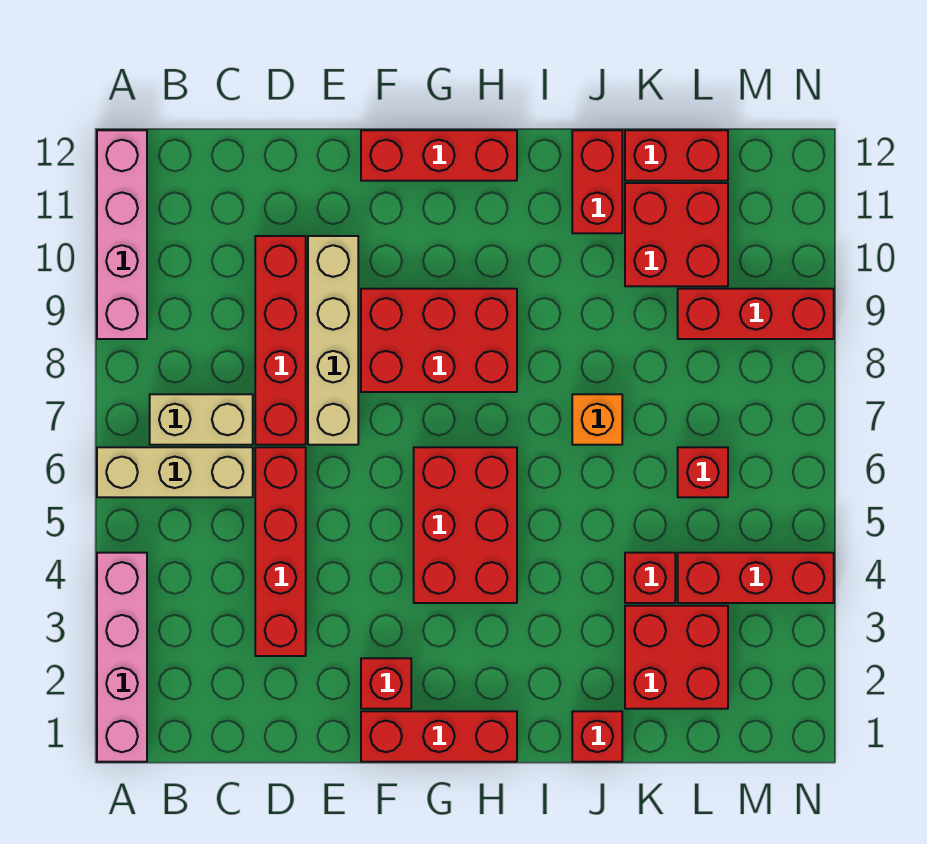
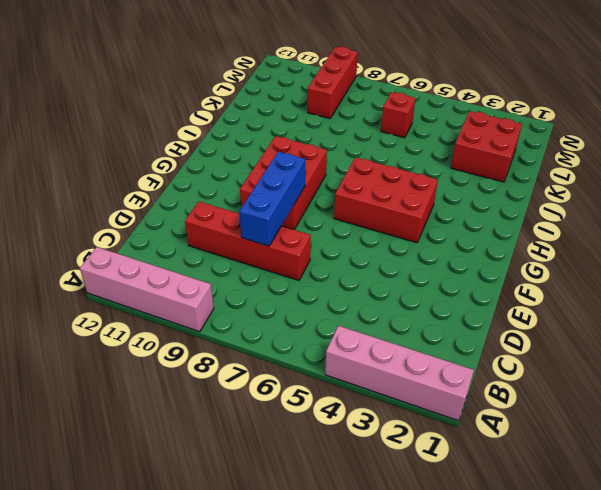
blue brick D8:F8 level 2 -> none
none -> tan brick A6:C6 level 1
none -> tan brick B7:C7 level 1
none -> red brick D3:D6 level 1

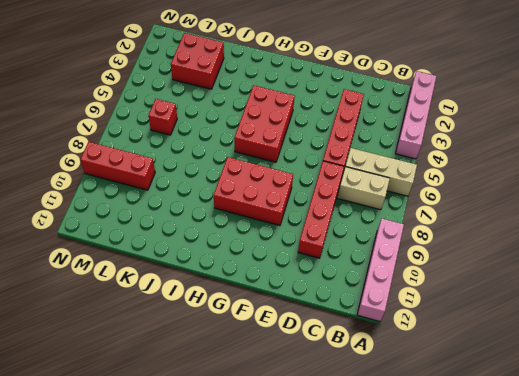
none -> tan brick E7:E10 level 1
none -> red brick F1:H1 level 1
none -> red brick F2 level 1

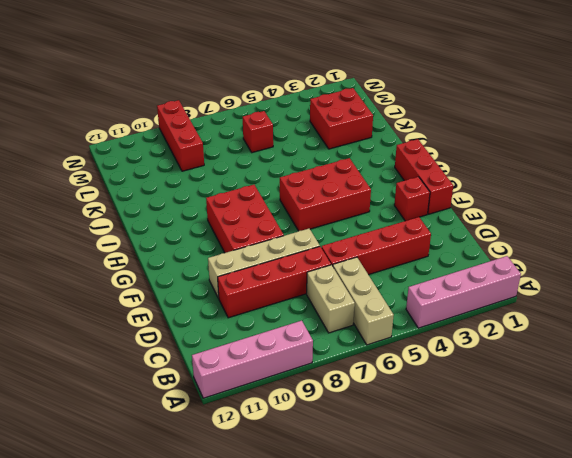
none -> red brick F12:H12 level 1
none -> red brick J1 level 1
none -> orange brick J7 level 1

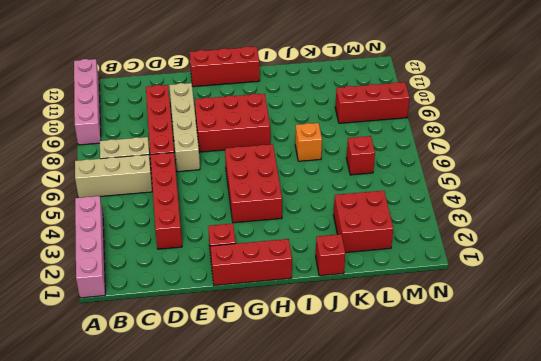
none -> red brick J11:J12 level 1
none -> red brick K4 level 1
none -> red brick K10:L11 level 1

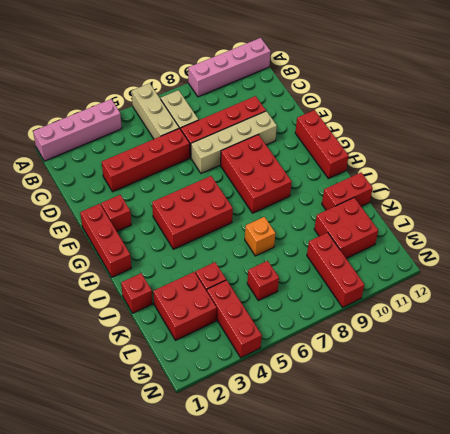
none -> red brick K12:L12 level 1

